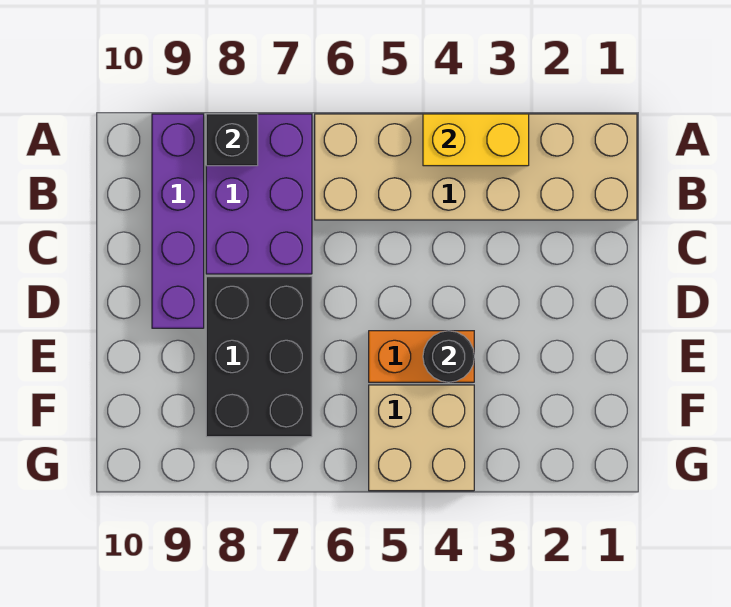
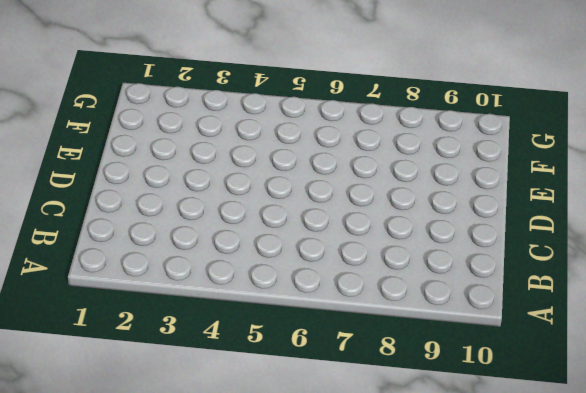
none -> tan brick A1:B6 level 1
none -> purple brick A7:C8 level 1

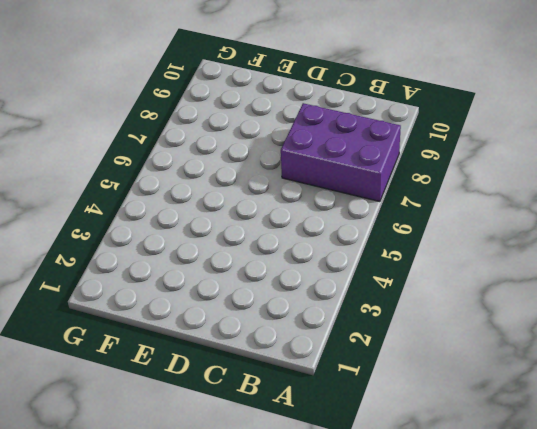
none -> tan brick A1:B6 level 1
none -> purple brick A9:D9 level 1

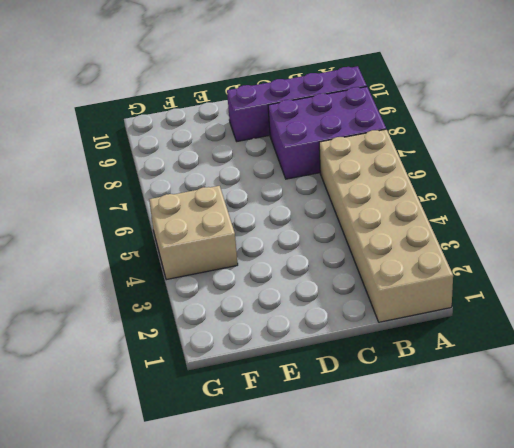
none -> black brick D7:F8 level 1
none -> orange brick E4:E5 level 1

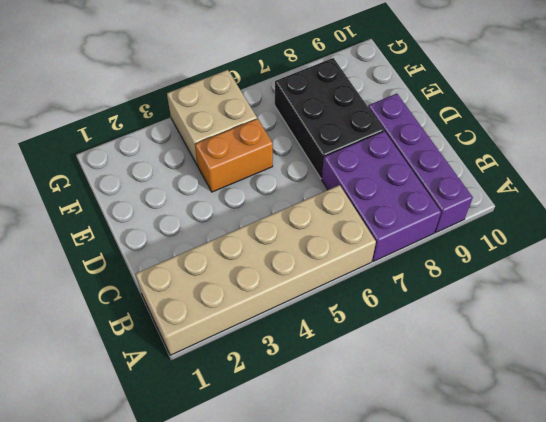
none -> yellow brick A3:A4 level 2
none -> black brick A8 level 2

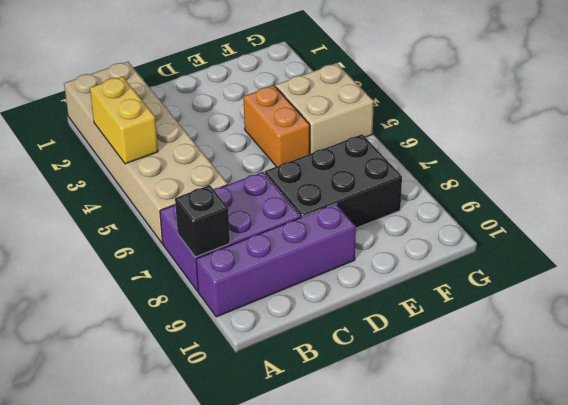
none -> black round brick E4 level 2

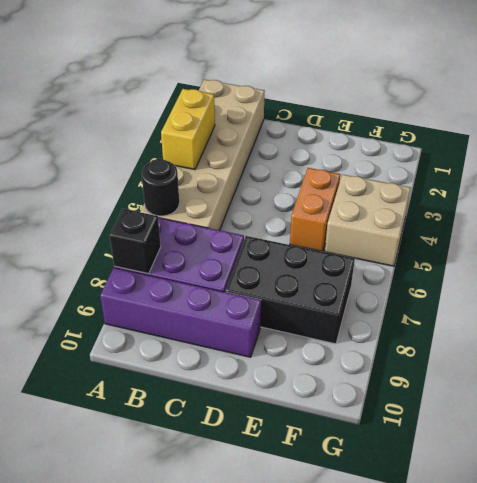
black round brick A6 level 2 -> black round brick E4 level 2

